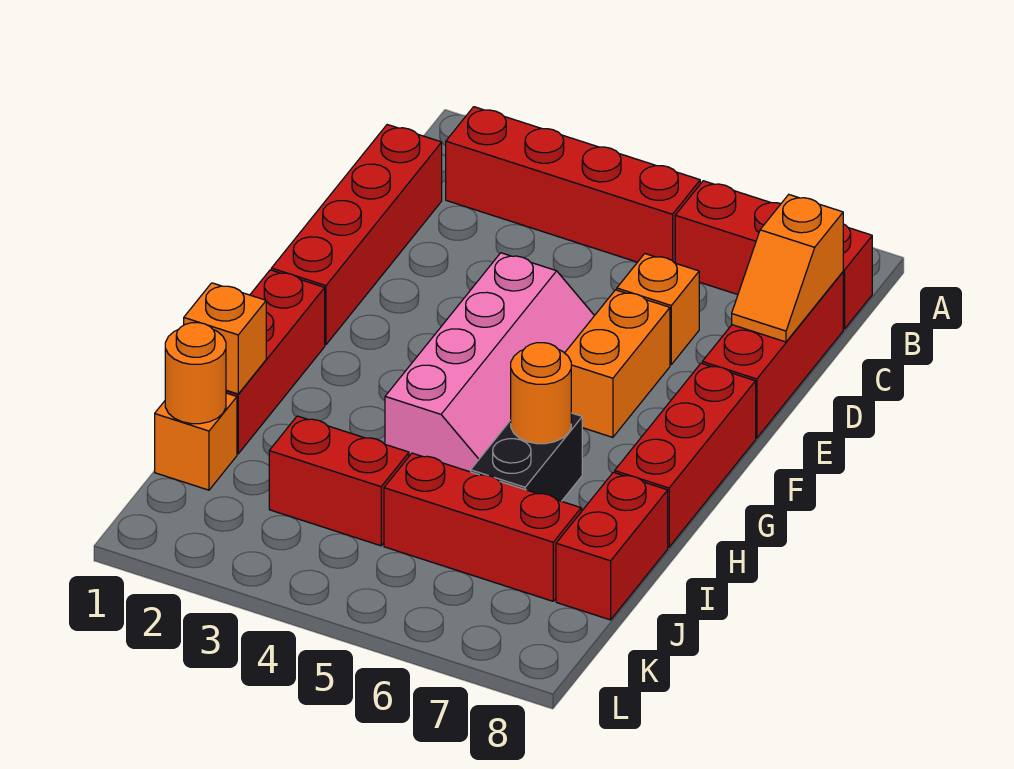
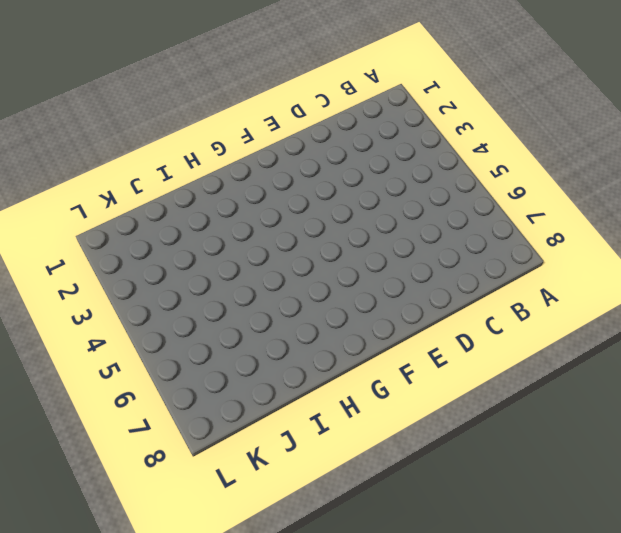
none -> red brick B2:B5 level 1
none -> red brick B6:B8 level 1
none -> red brick C1:F1 level 1

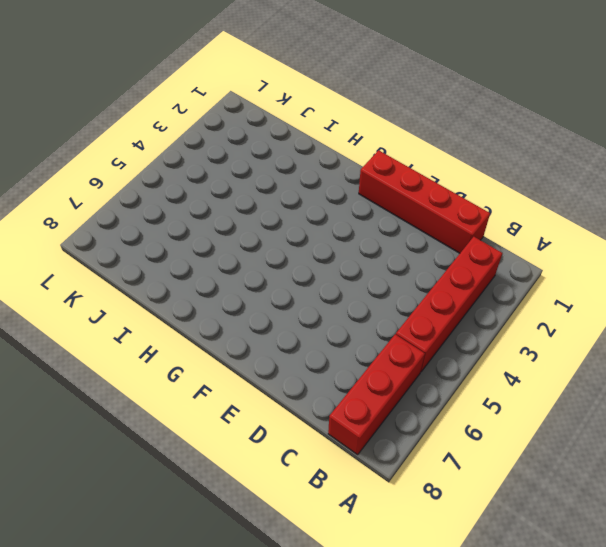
none -> red brick C8:E8 level 1
none -> orange brick D6 level 1
none -> pink slope E4:H5 level 1 top 4

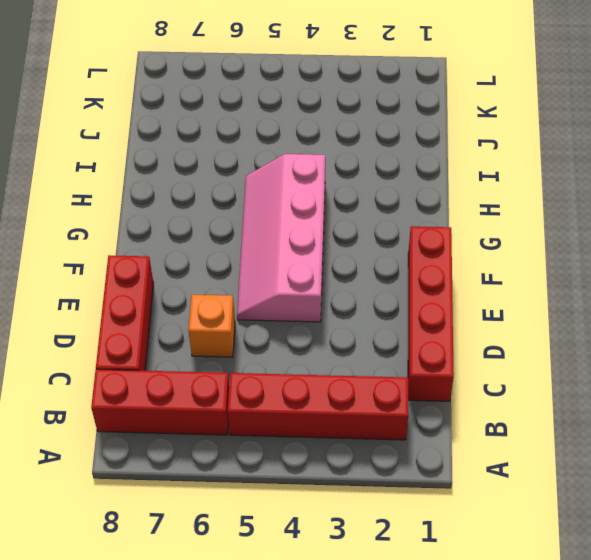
none -> orange brick E6:F6 level 1
none -> red brick F8:H8 level 1
none -> red brick G1:I1 level 1

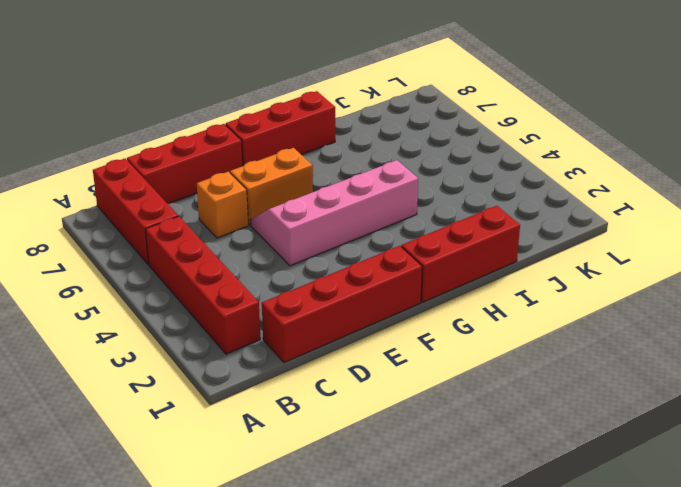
none -> black brick H6:I6 level 1
none -> red brick I8:J8 level 1
none -> orange brick J1 level 1

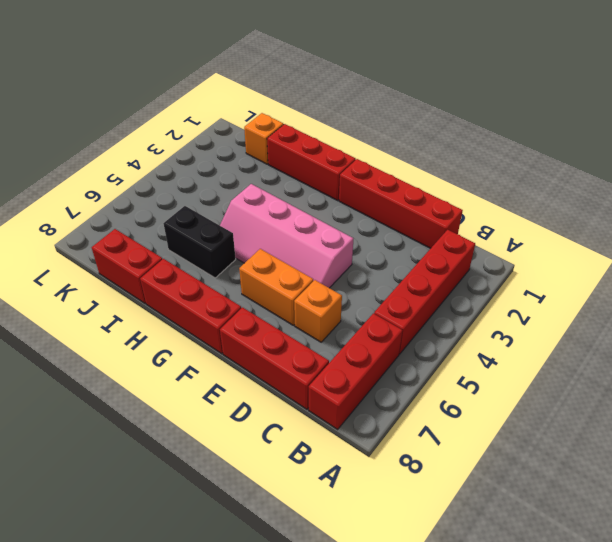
none -> red brick J3:J4 level 1
none -> red brick J5:J7 level 1
none -> orange slope C8:D8 level 2 top C

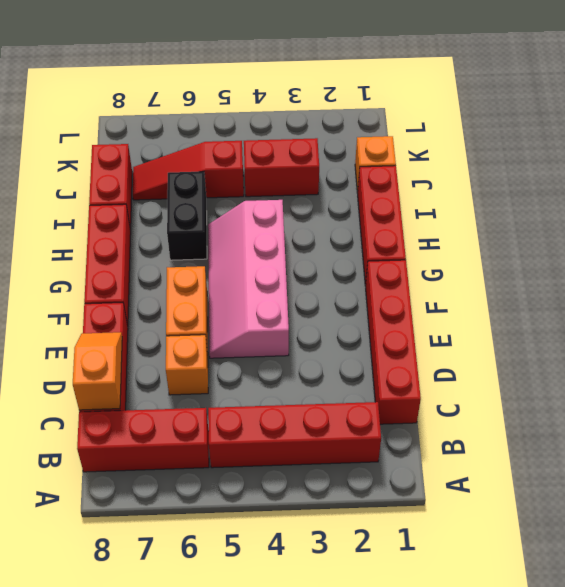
red slope J5:J7 level 1 top 5 -> red brick J5:J7 level 1
none -> orange round brick H6 level 2
none -> orange brick I1 level 2
none -> orange round brick J1 level 2

